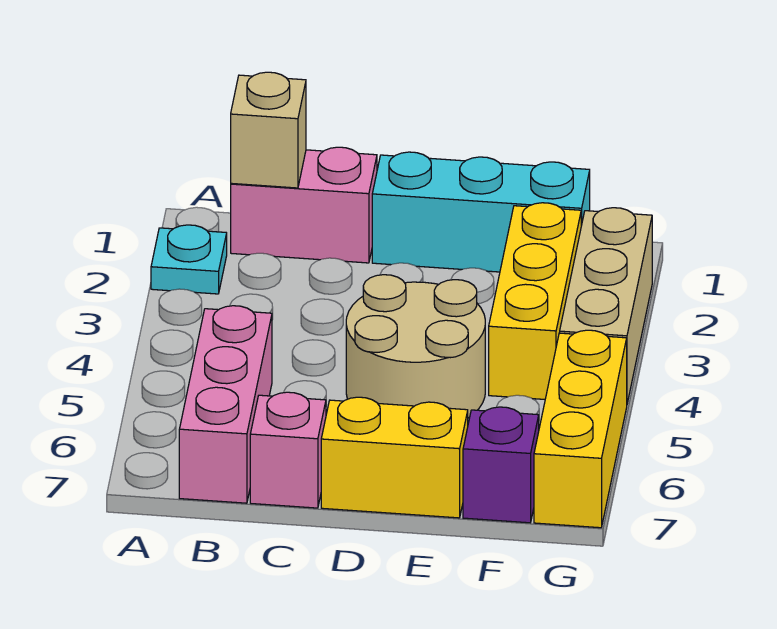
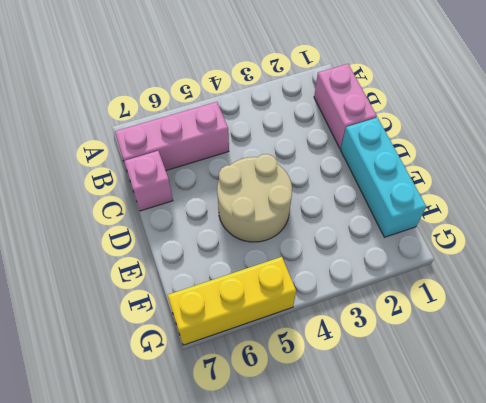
none -> cyan plate A2 level 1
none -> yellow brick D7:E7 level 1
none -> yellow brick F2:F4 level 1

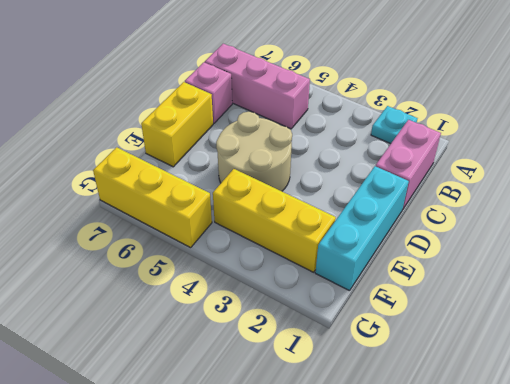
none -> purple brick F7 level 1
none -> tan brick G2:G4 level 1
none -> tan brick B1 level 2

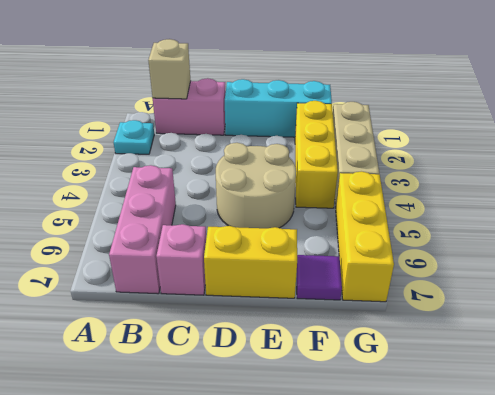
purple tile F7 level 1 -> purple brick F7 level 1

